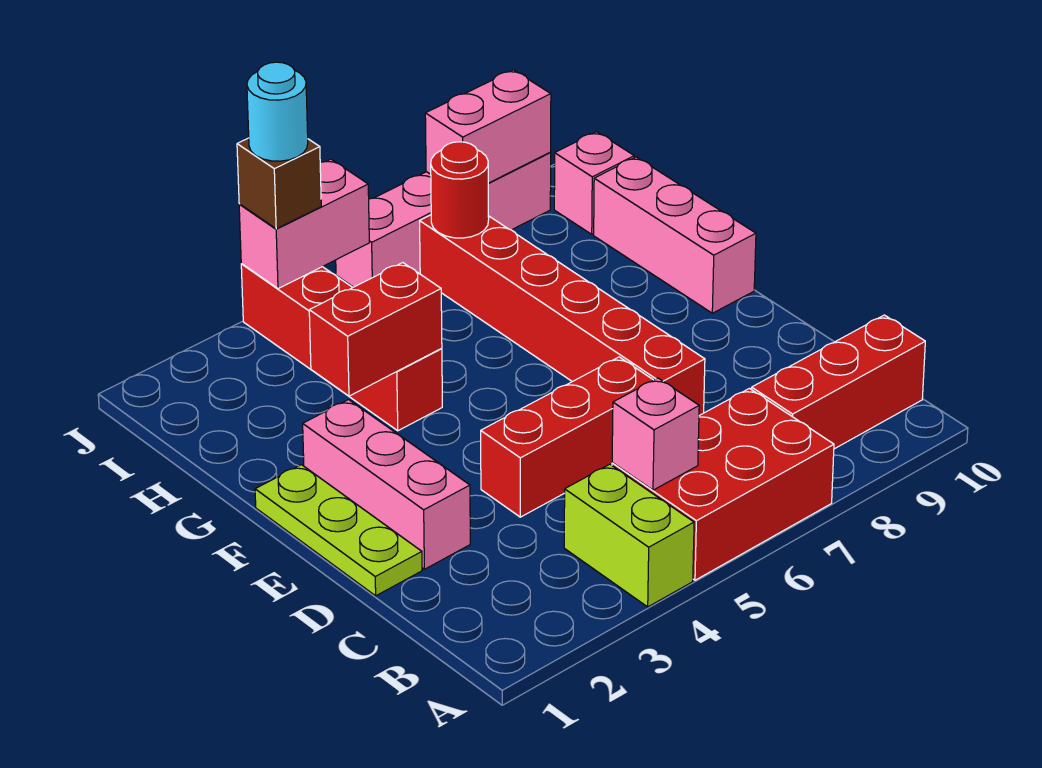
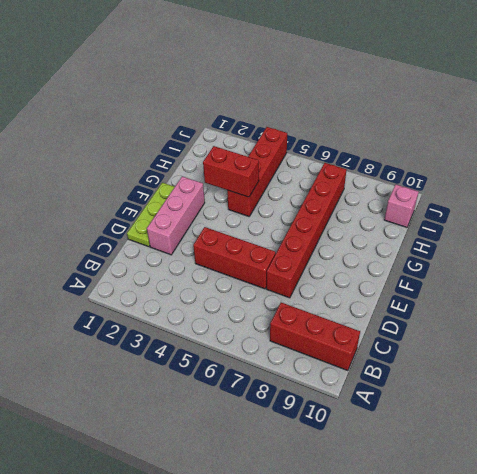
none -> lime brick A4:B4 level 1
none -> red brick A5:B7 level 1
none -> pink brick F10:H10 level 1

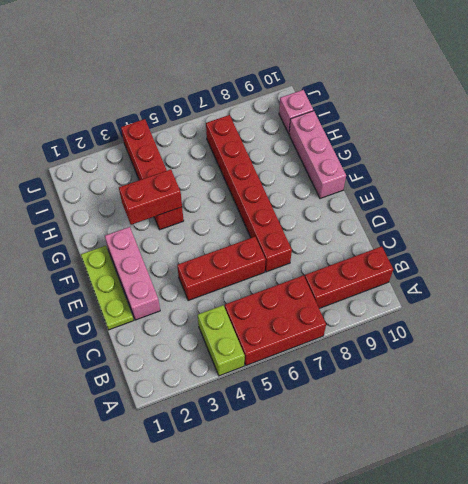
none -> pink brick J6:J9 level 1
none -> pink brick B5 level 2
none -> red round brick I7 level 2

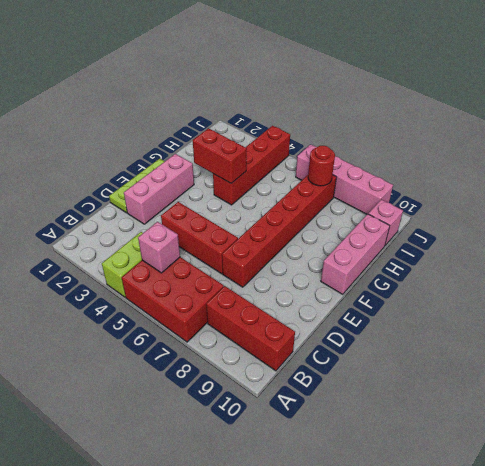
none -> pink brick J4:J5 level 2
none -> pink brick J8:J9 level 2
none -> brown brick J4 level 3

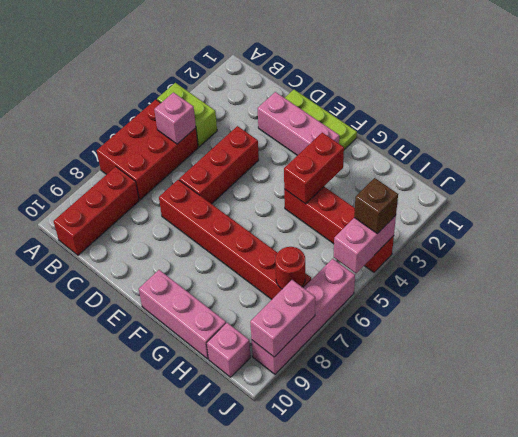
none -> cyan round brick J4 level 4

